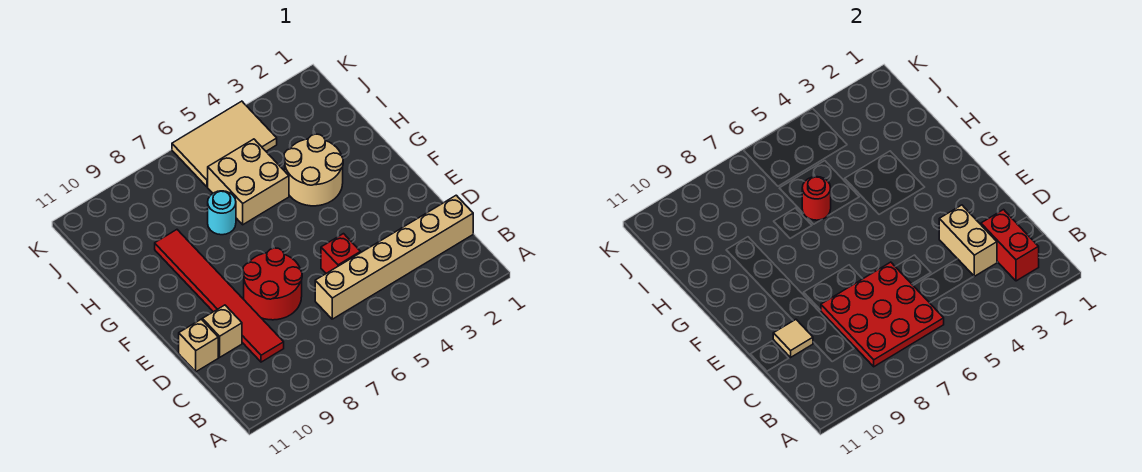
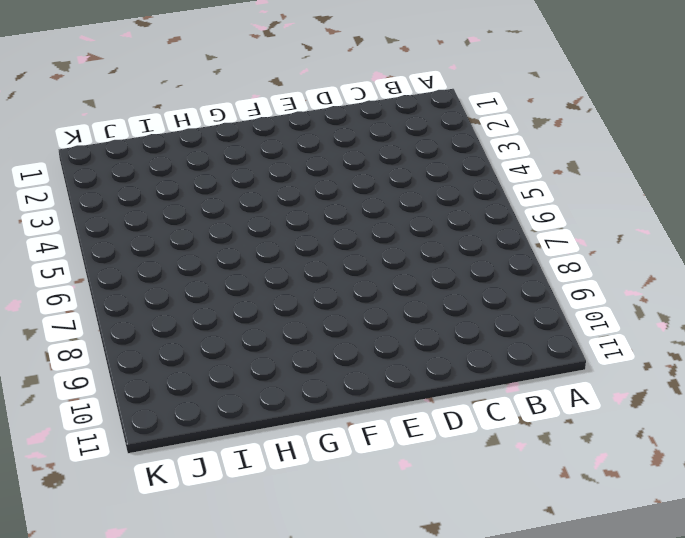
none -> tan brick C1:C6 level 1
none -> red tile C9:H9 level 1
none -> red brick D5 level 1

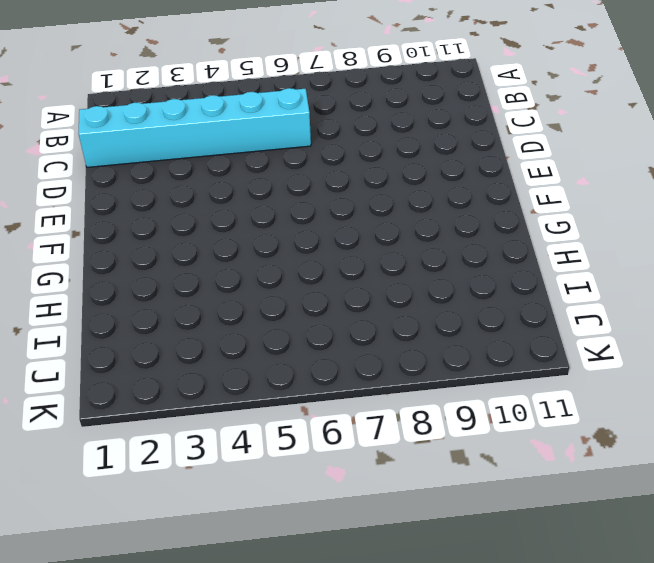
cyan brick C1:C6 level 1 -> tan brick C1:C6 level 1
none -> red tile C9:H9 level 1
none -> red brick D5 level 1
none -> red round brick D7:E8 level 1

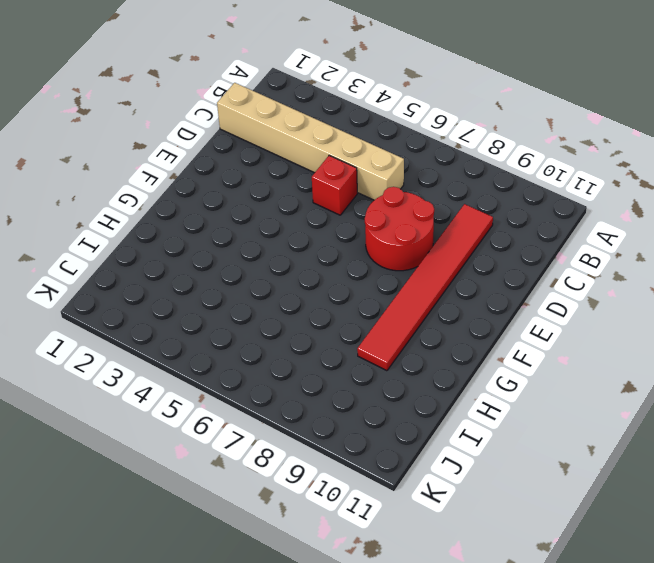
none -> tan brick D10 level 1
none -> tan brick D11 level 1
none -> tan round brick G3:H4 level 1

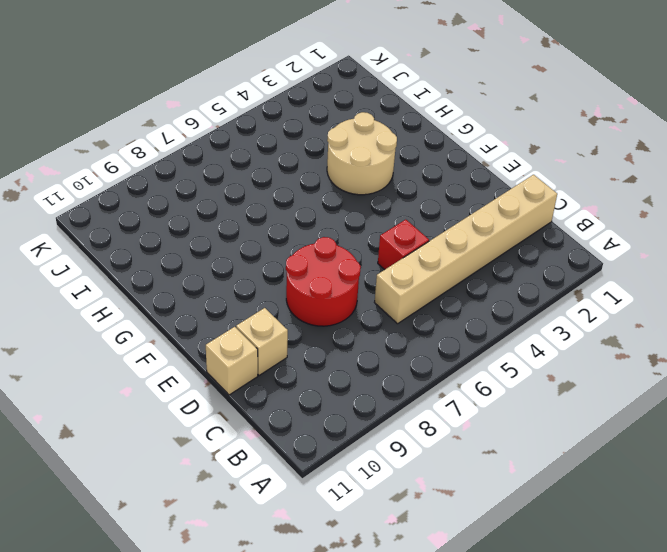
none -> red tile C9:H9 level 1
none -> tan brick H5:I6 level 1
none -> cyan round brick H7 level 1

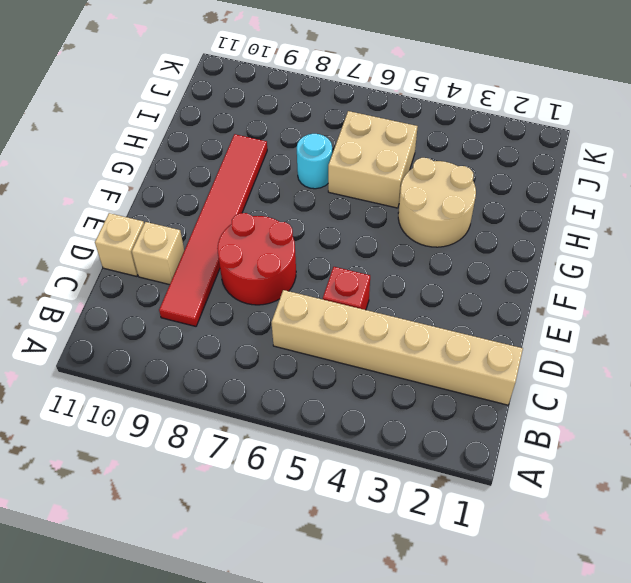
none -> tan tile J4:K6 level 1
none -> red brick B2:C2 level 2
none -> red plate B6:D8 level 2

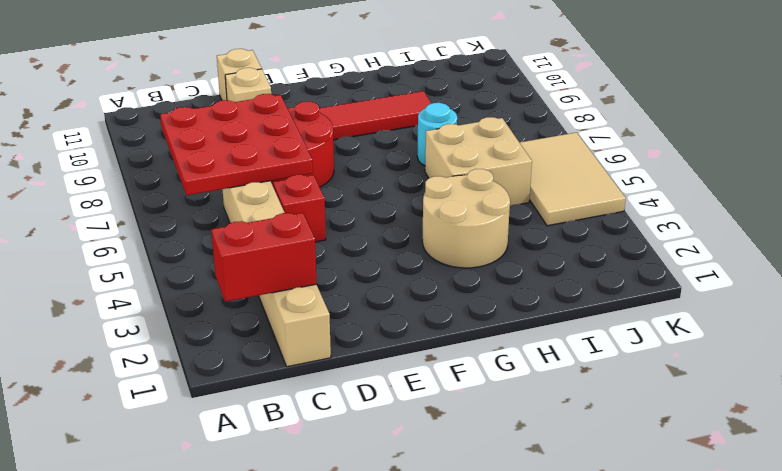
none -> tan brick C3:D3 level 2
none -> tan tile D10 level 2
none -> red round brick H6 level 2

